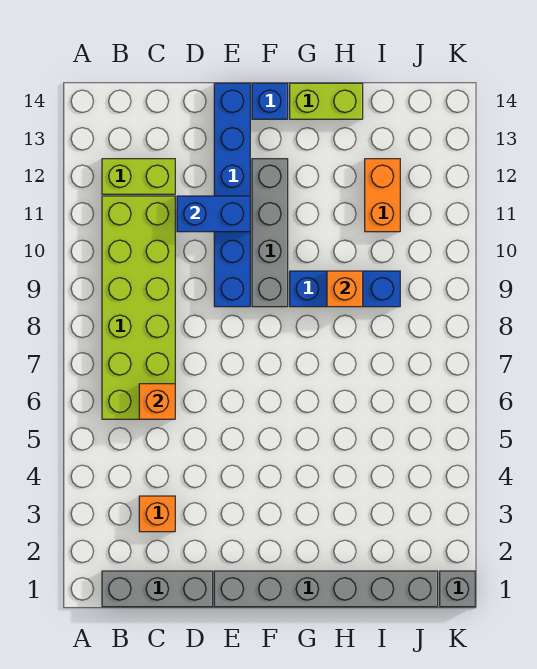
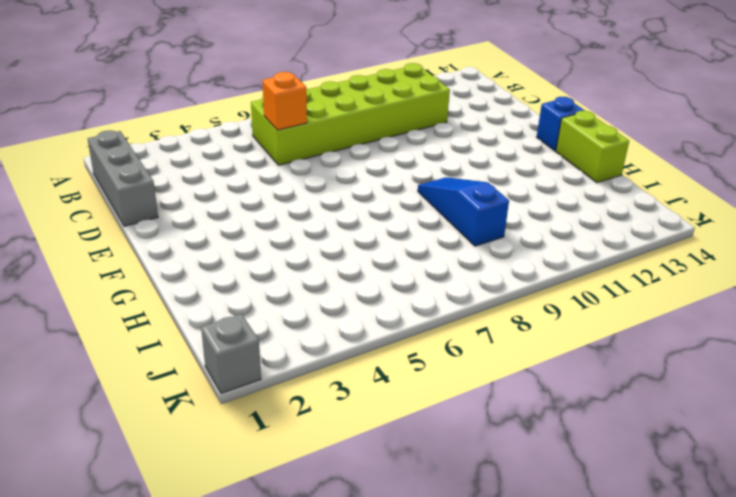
blue slope G9:I9 level 1 top I -> blue brick G9:I9 level 1
none -> lime brick B12:C12 level 1
none -> orange brick C3 level 1
none -> grey brick E1:J1 level 1

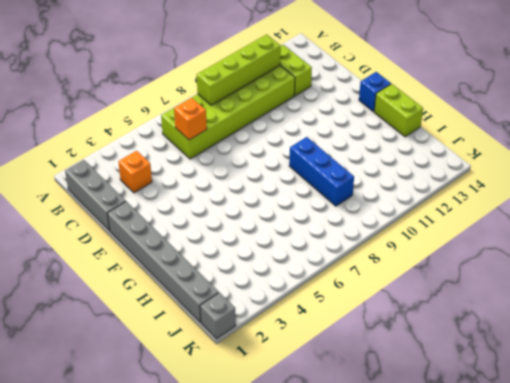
lime brick B8:B11 level 2 -> none
none -> blue brick E9:E14 level 1
none -> grey brick F9:F12 level 1
none -> orange brick I11:I12 level 1

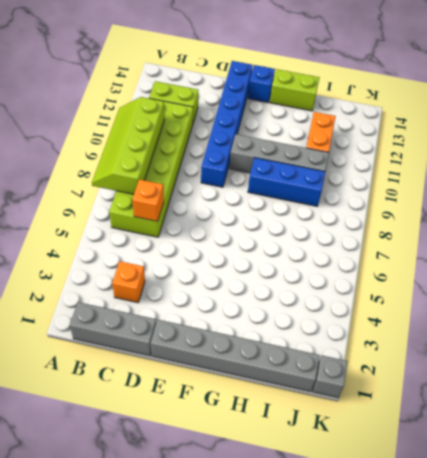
lime slope A7:B10 level 2 top B -> none
grey brick F10:I10 level 1 -> grey brick F9:F12 level 1
none -> blue brick D11:E11 level 2
none -> orange brick H9 level 2

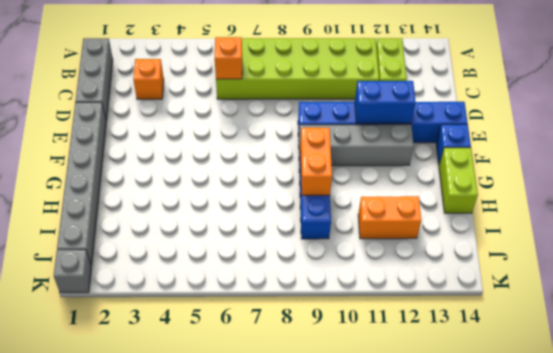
blue brick E11:E12 level 2 -> blue brick D11:E11 level 2
orange brick G9:H9 level 2 -> orange brick H9 level 2

